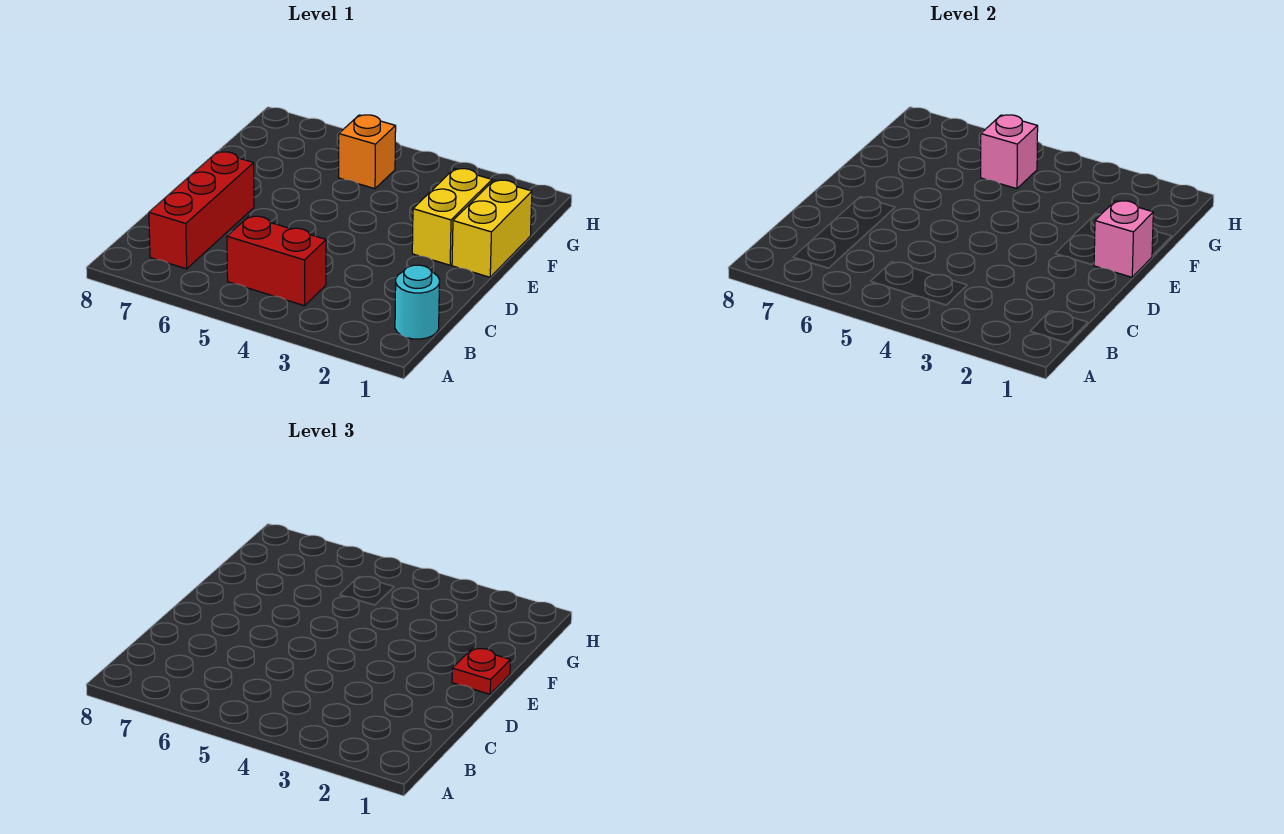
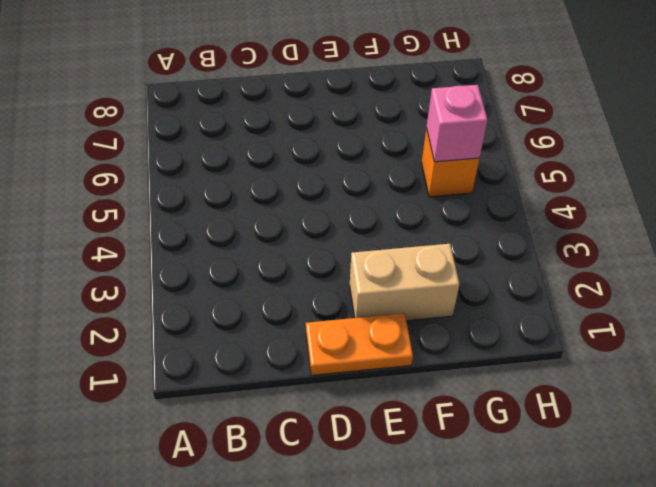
orange plate D1:E1 level 1 -> yellow brick E1:F1 level 1
tan brick E2:F2 level 1 -> yellow brick E2:F2 level 1
none -> cyan round brick B1 level 1
none -> red brick B4:B5 level 1

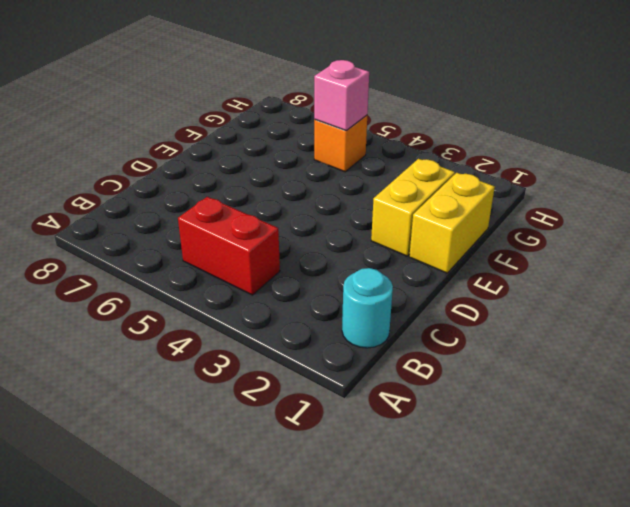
none -> red brick B7:D7 level 1
none -> pink brick E1 level 2

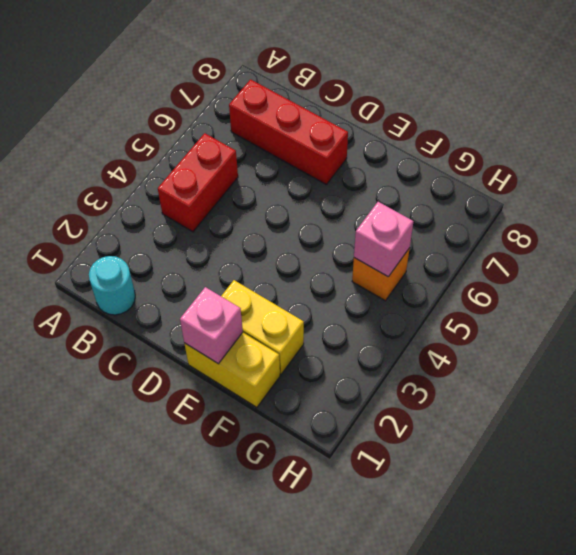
none -> red plate E1 level 3

